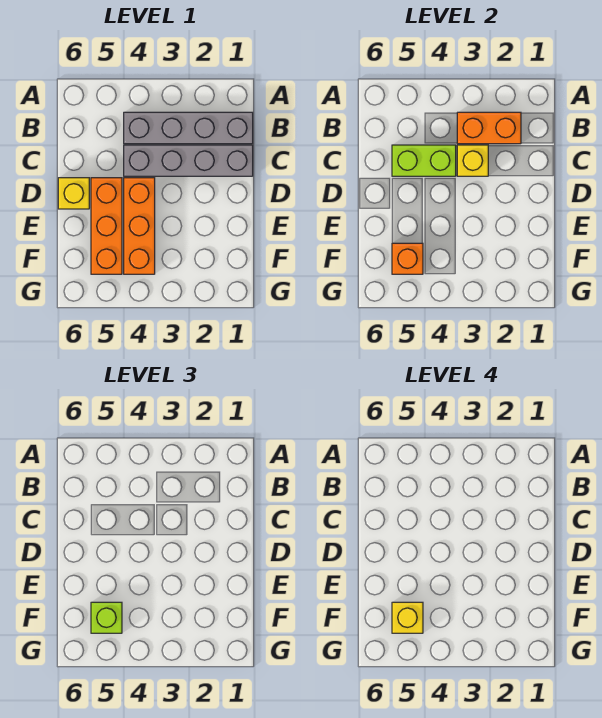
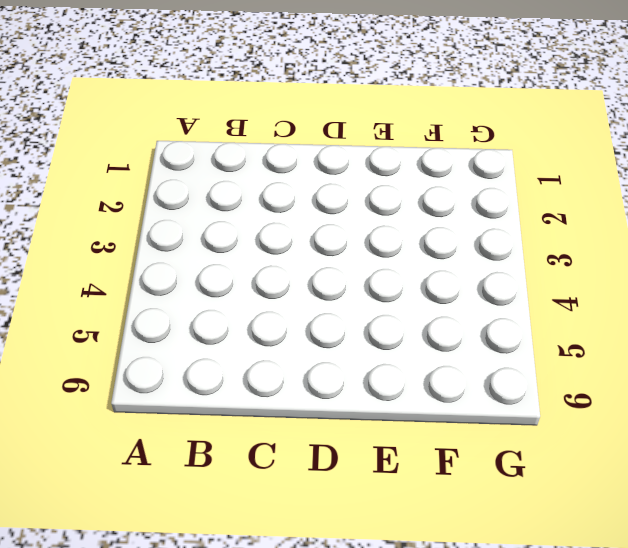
none -> grey brick B1:B4 level 1
none -> grey brick C1:C4 level 1

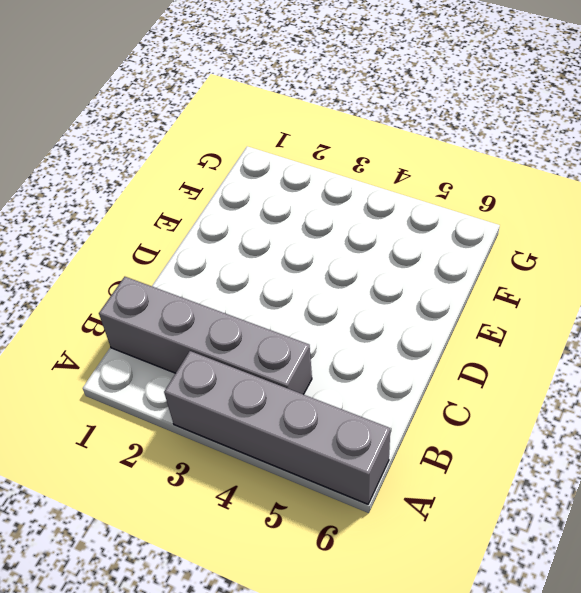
grey brick A3:A6 level 1 -> grey brick C1:C4 level 1
none -> orange brick D4:F4 level 1
none -> orange brick D5:F5 level 1

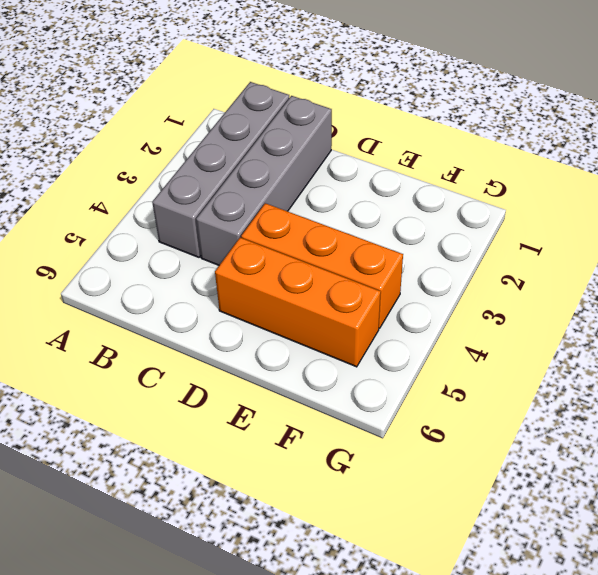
none -> yellow brick D6 level 1
none -> orange brick B2:B3 level 2

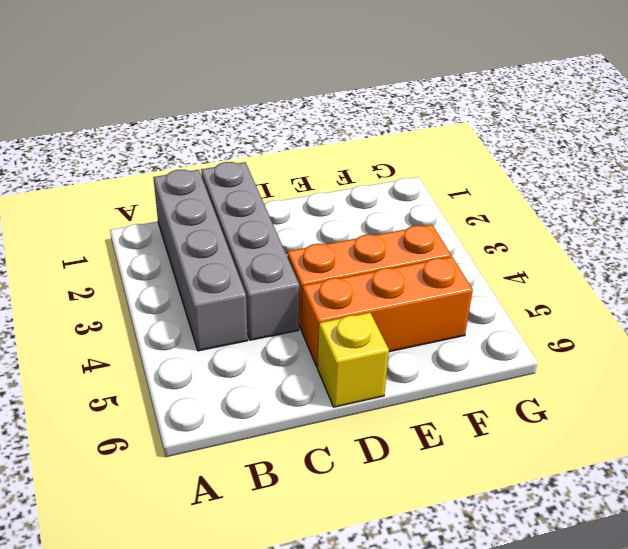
none -> orange brick B2:B3 level 2
none -> yellow brick C3 level 2

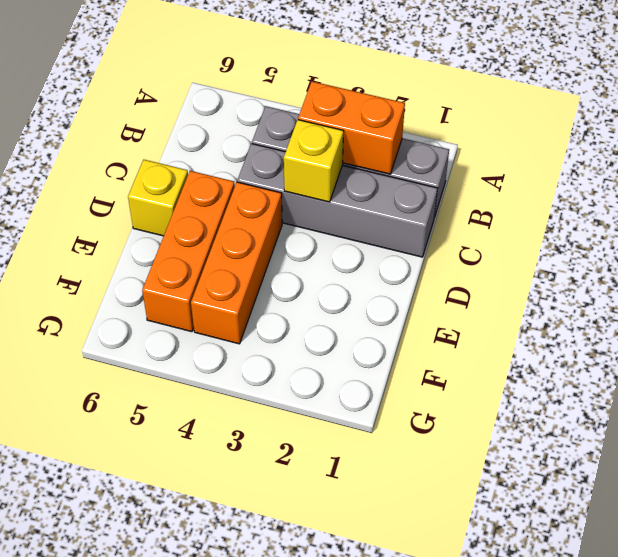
none -> lime brick C4:C5 level 2
none -> orange brick F5 level 2

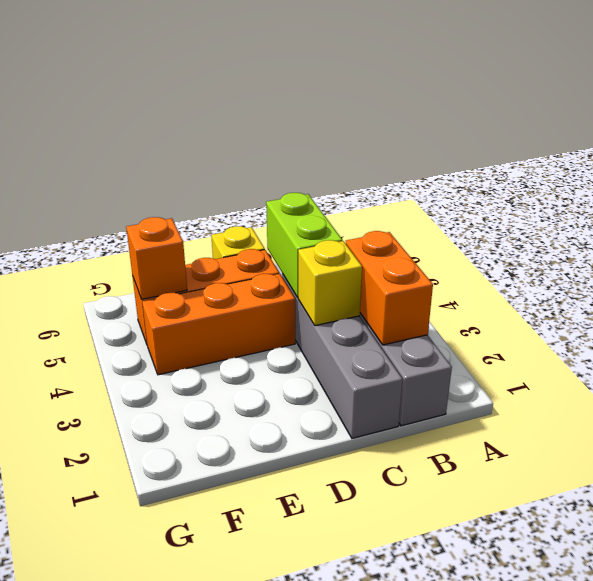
none -> lime brick F5 level 3
none -> yellow brick F5 level 4

